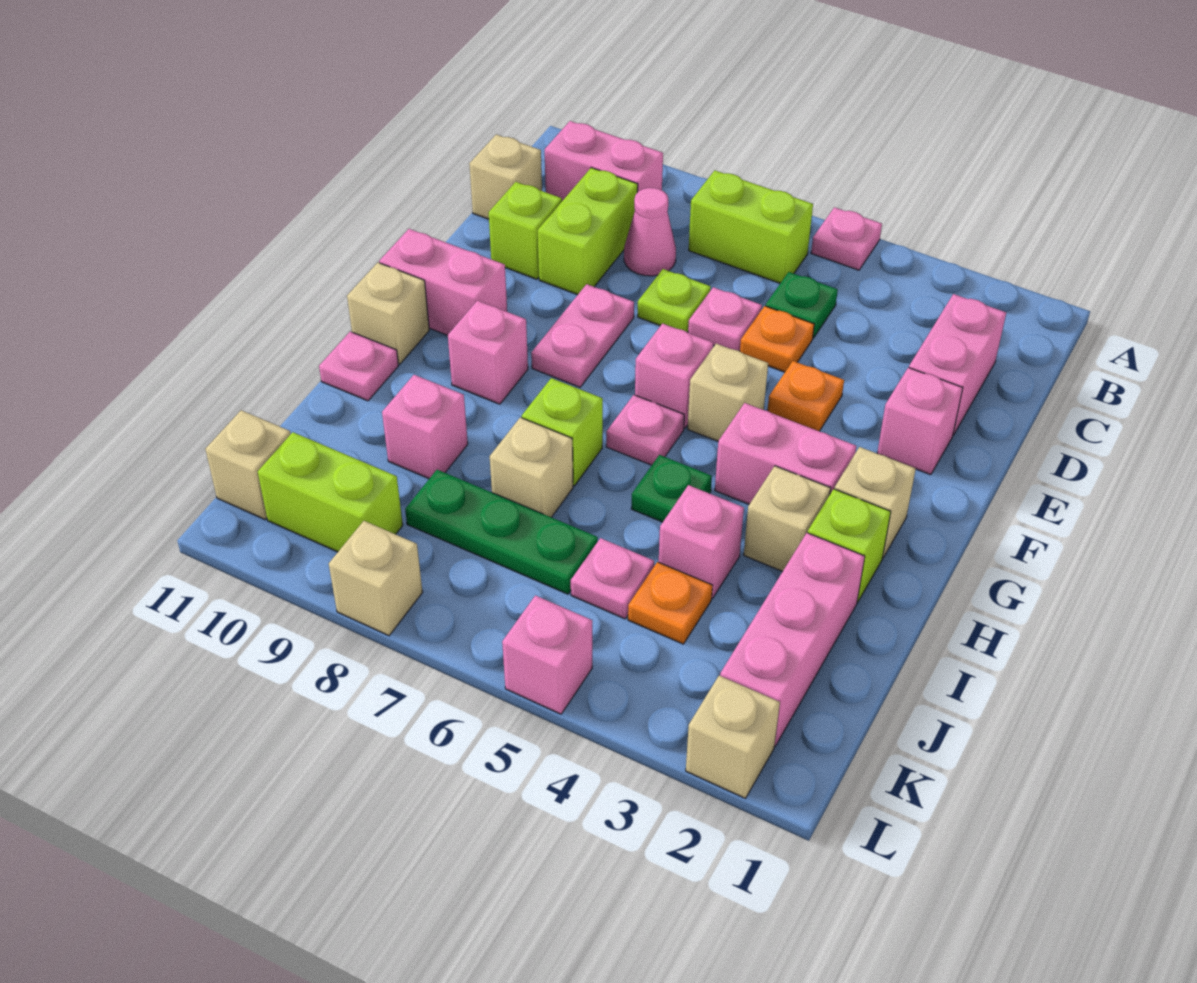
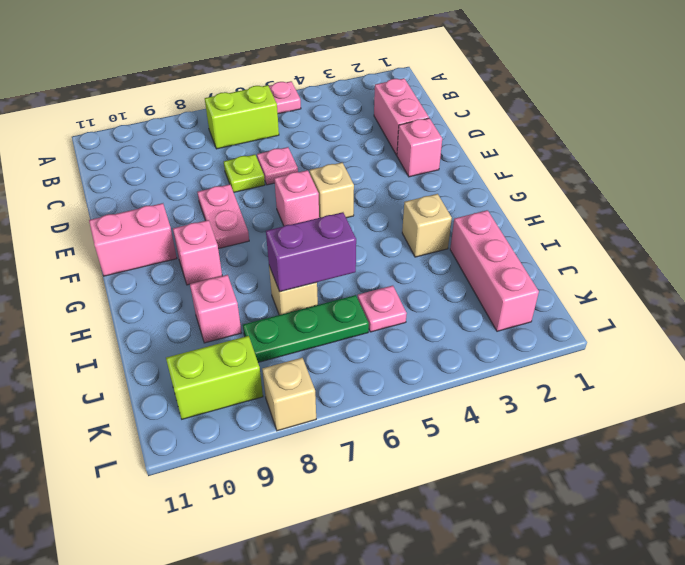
purple brick I6:I7 level 2 -> none
none -> pink brick B9:B10 level 1
none -> green plate C5 level 1
none -> pink cone C8 level 1
none -> lime brick C9:D9 level 1

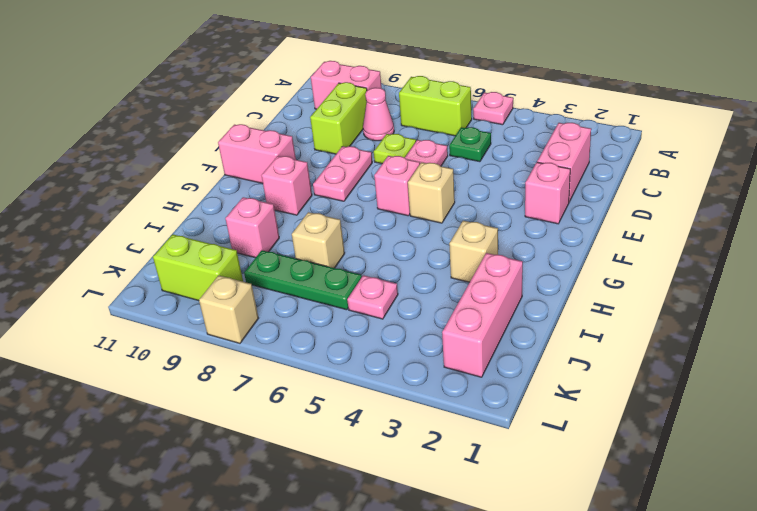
none -> tan brick C11 level 1
none -> orange plate D5 level 1
none -> lime brick D10 level 1
none -> orange plate E4 level 1

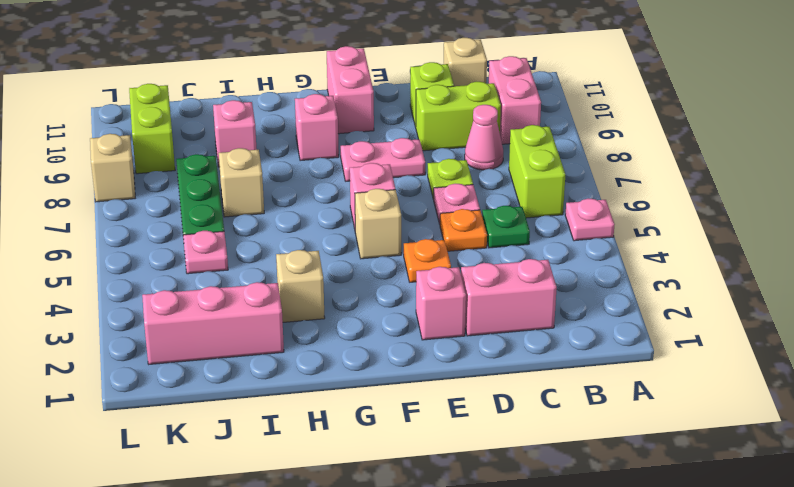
none -> tan brick G2 level 1
none -> pink brick G3:G4 level 1
none -> pink plate G6 level 1
none -> tan brick G11 level 1

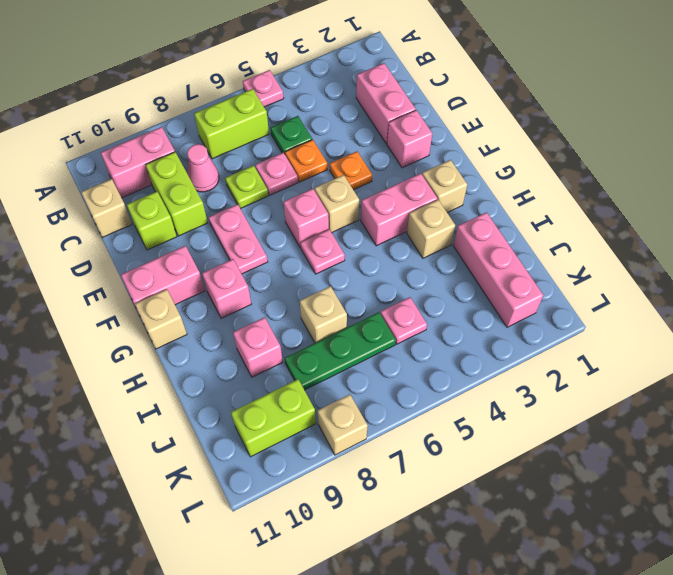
none -> lime brick H2 level 1
none -> green plate H5 level 1
none -> lime brick H7 level 1
none -> pink plate H11 level 1

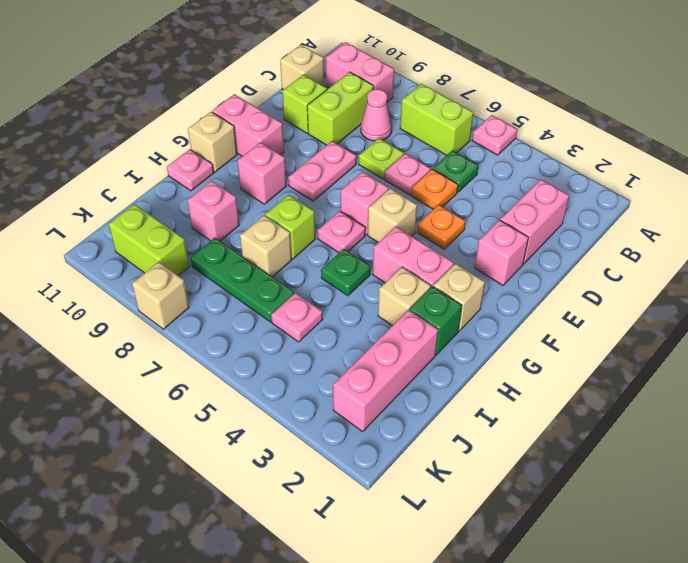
green brick H2 level 1 -> lime brick H2 level 1
none -> pink brick I4 level 1
none -> orange plate J4 level 1
none -> tan brick K11 level 1
none -> tan brick L2 level 1

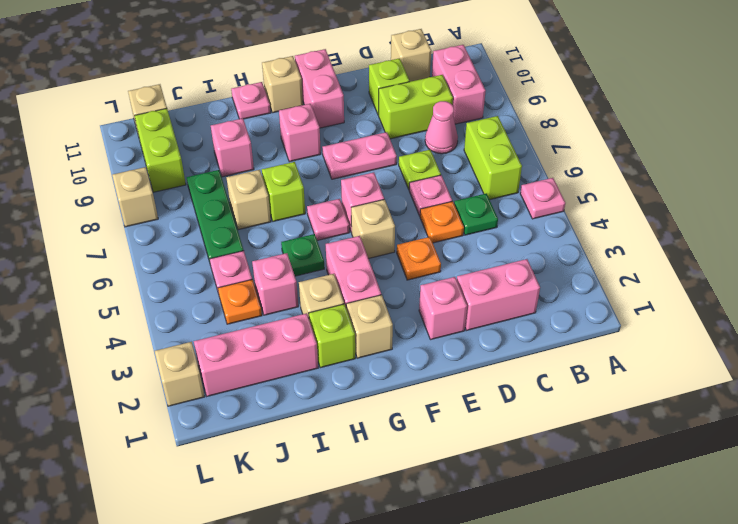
none -> pink brick L5 level 1

